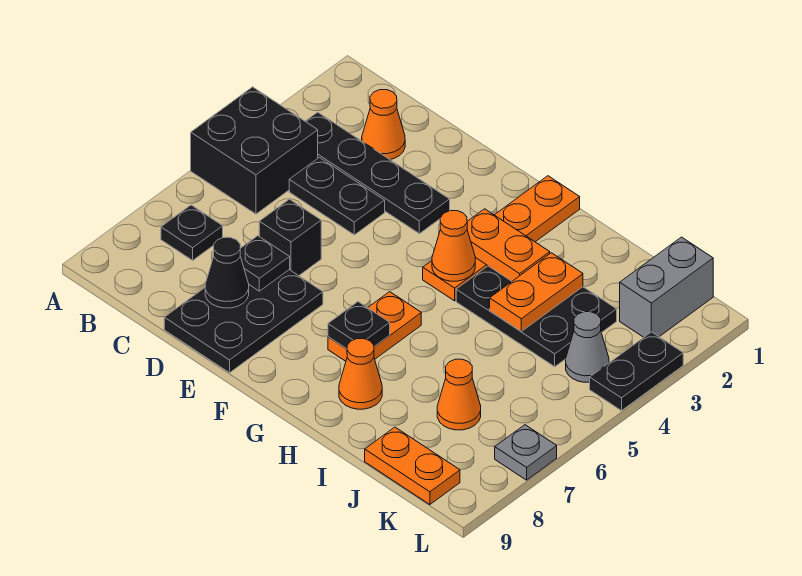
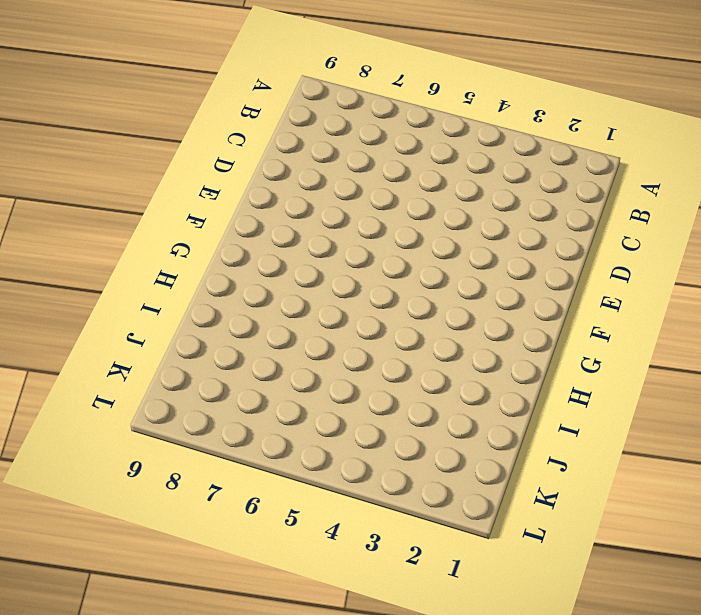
none -> black brick A4:B5 level 1
none -> black plate B3:E3 level 1
none -> black plate B7 level 1

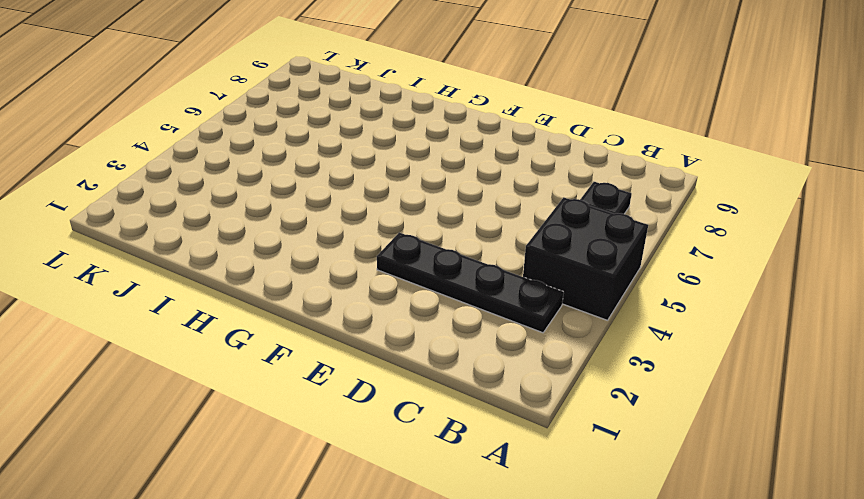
none -> orange cone C2 level 1
none -> black plate C4:D4 level 1
none -> black brick D6 level 1

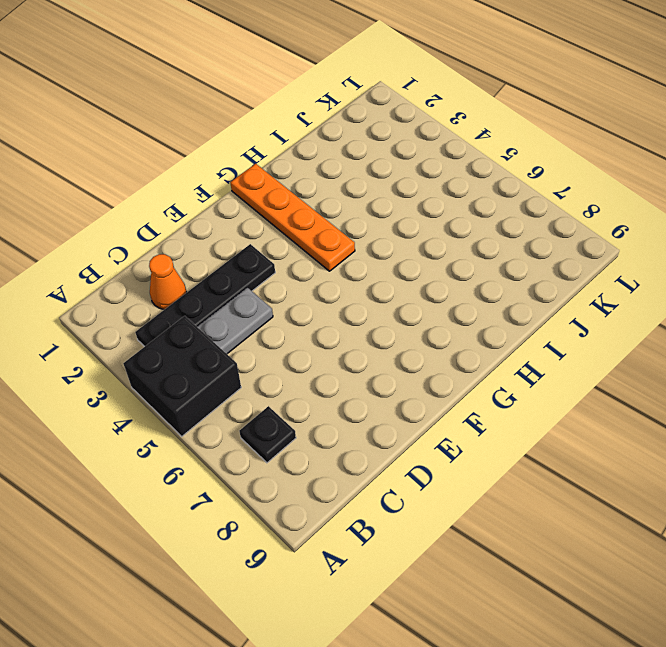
grey plate C4:D4 level 1 -> black plate C4:D4 level 1
none -> black brick D6 level 1
none -> black plate D7:E9 level 1
none -> orange plate G6:G7 level 1

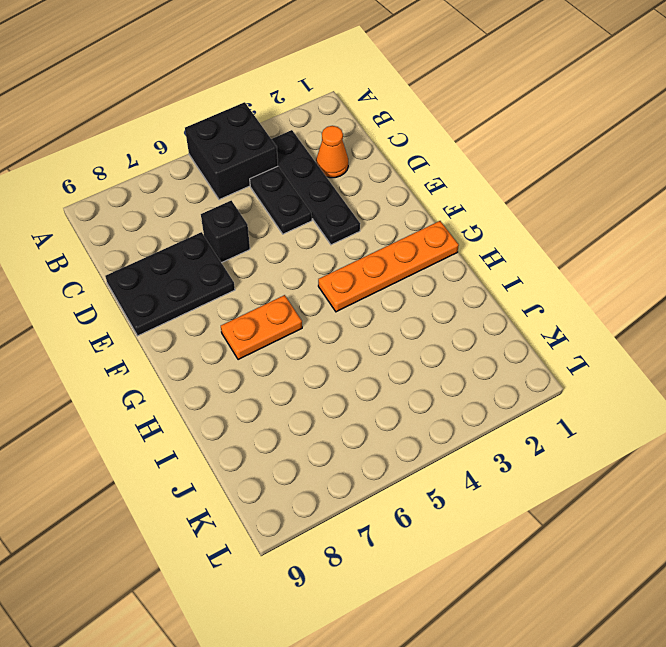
none -> black plate B7 level 1
none -> black plate H3:J4 level 1
none -> orange cone H8 level 1

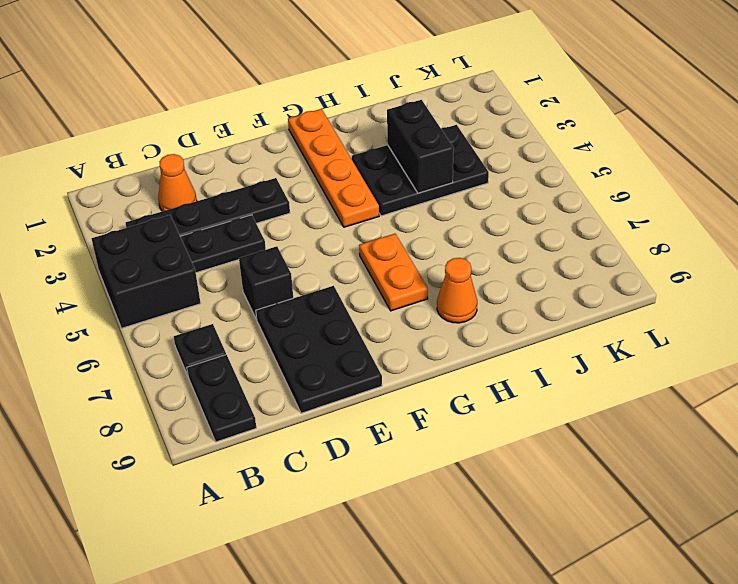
black plate B8:B9 level 1 -> black plate L3:L4 level 1
black brick I3:I4 level 2 -> orange plate I3:I4 level 2
none -> orange cone J7 level 1
none -> orange plate J9:K9 level 1
none -> grey brick K1:K2 level 1

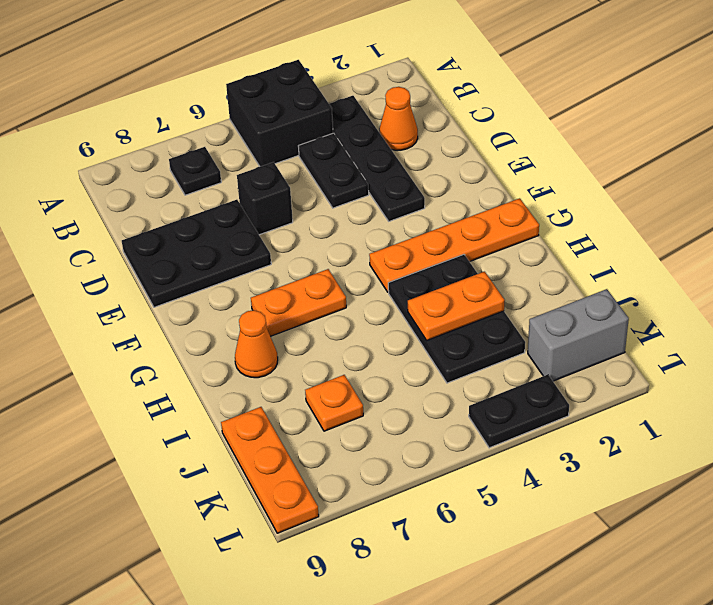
orange plate J7 level 1 -> orange cone J7 level 1
orange plate J9:L9 level 1 -> orange plate J9:K9 level 1
none -> grey cone K4 level 1
none -> grey plate L7 level 1
none -> black plate D7 level 2

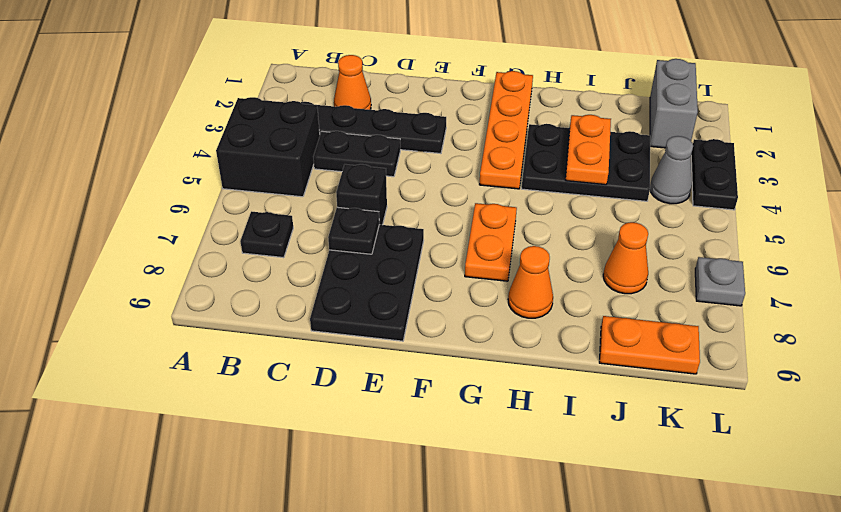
none -> black cone D8 level 2
none -> orange plate G3:H3 level 2
none -> orange cone G4 level 2

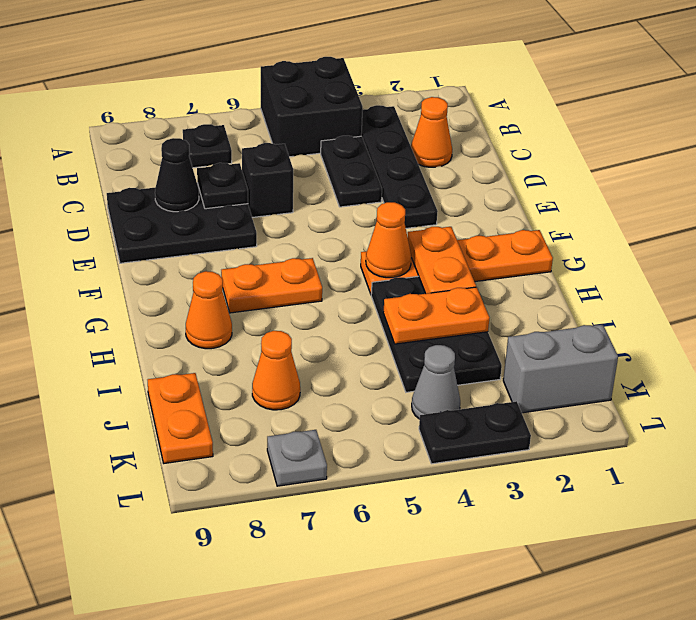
none -> black plate G7 level 2

